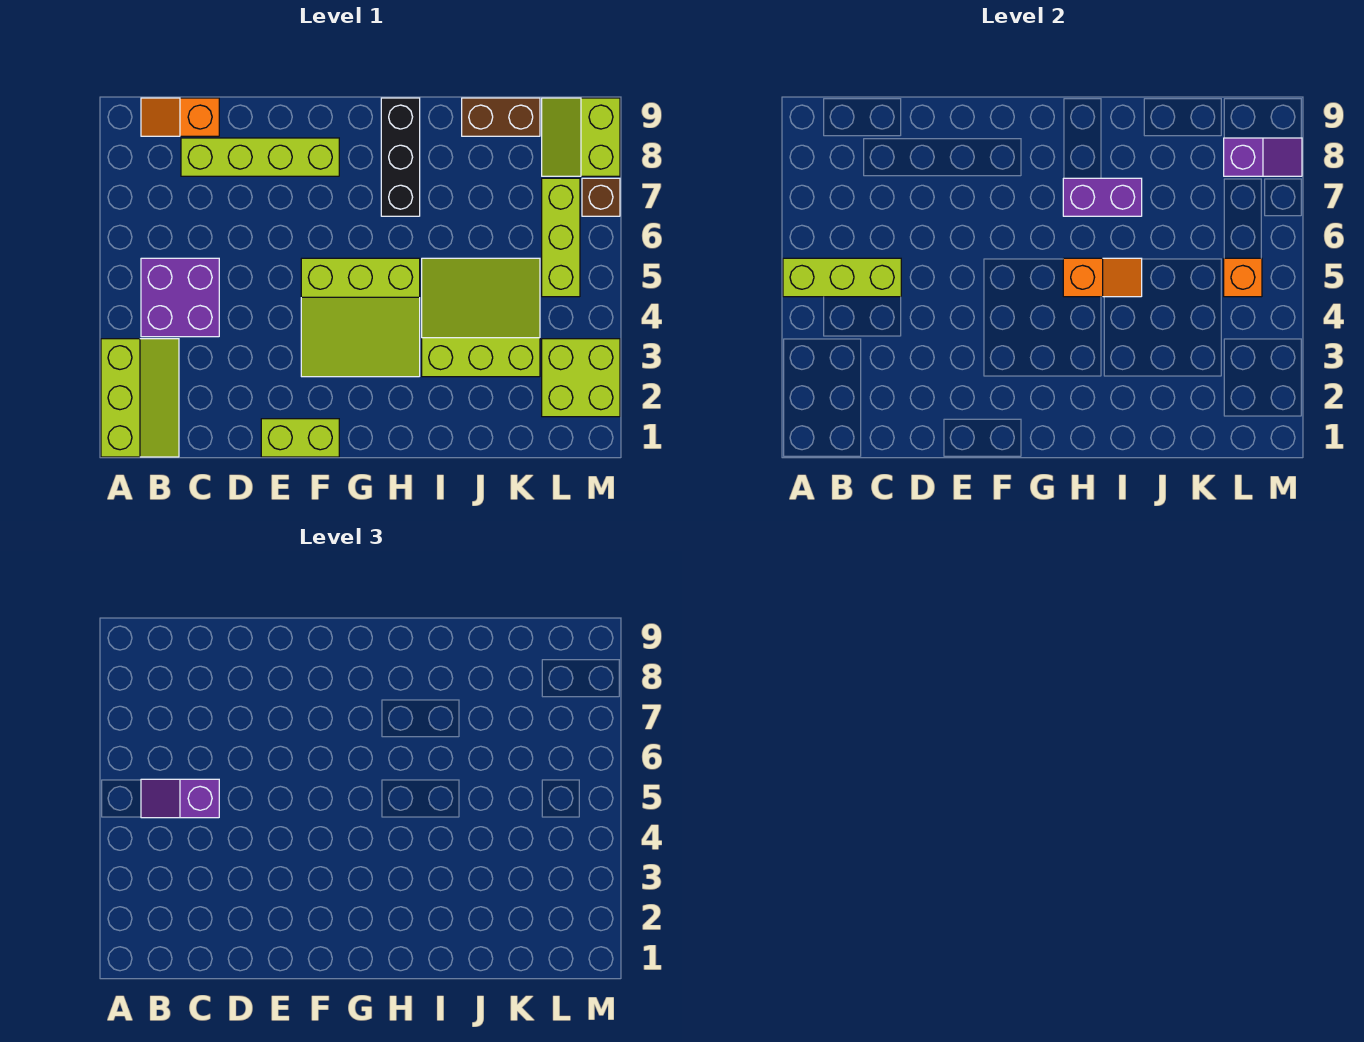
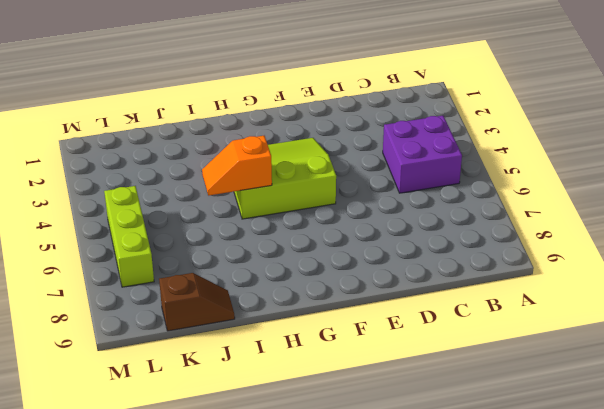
brown slope J9:K9 level 1 top K -> brown brick J9:K9 level 1
none -> lime slope A1:B3 level 1 top A
none -> orange slope B9:C9 level 1 top C
none -> lime brick C8:F8 level 1

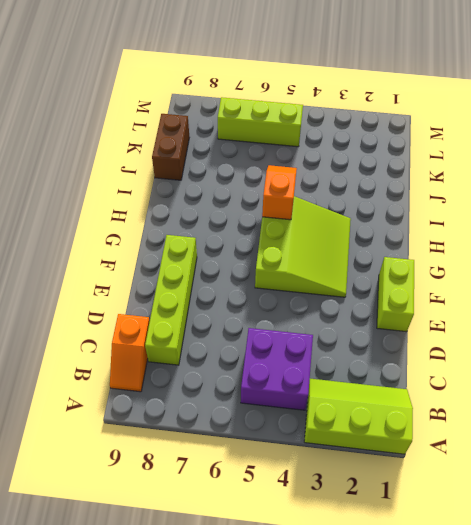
none -> black brick H7:H9 level 1
none -> lime slope I3:K5 level 1 top 3
none -> lime brick L2:M3 level 1

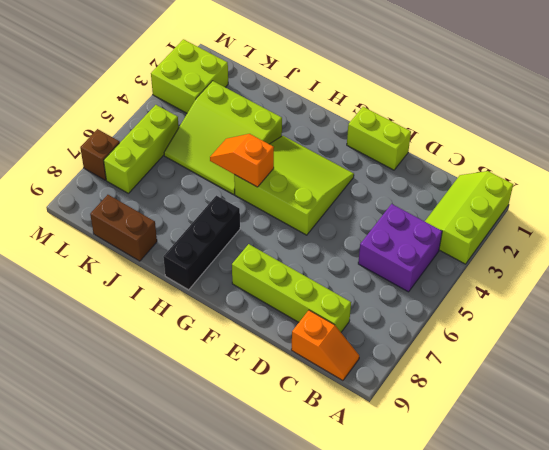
none -> lime slope L8:M9 level 1 top M
none -> lime brick A5:C5 level 2
none -> purple brick H7:I7 level 2

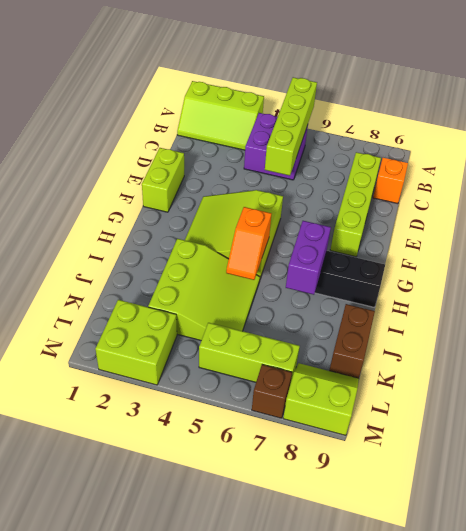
lime brick A5:D5 level 2 -> lime brick A5:C5 level 2
none -> orange brick L5 level 2
none -> purple slope L8:M8 level 2 top L
none -> purple slope B5:C5 level 3 top C

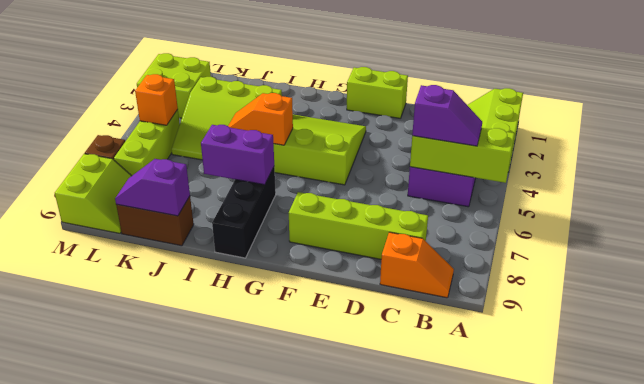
purple slope J9:K9 level 2 top J -> purple slope L8:M8 level 2 top L

